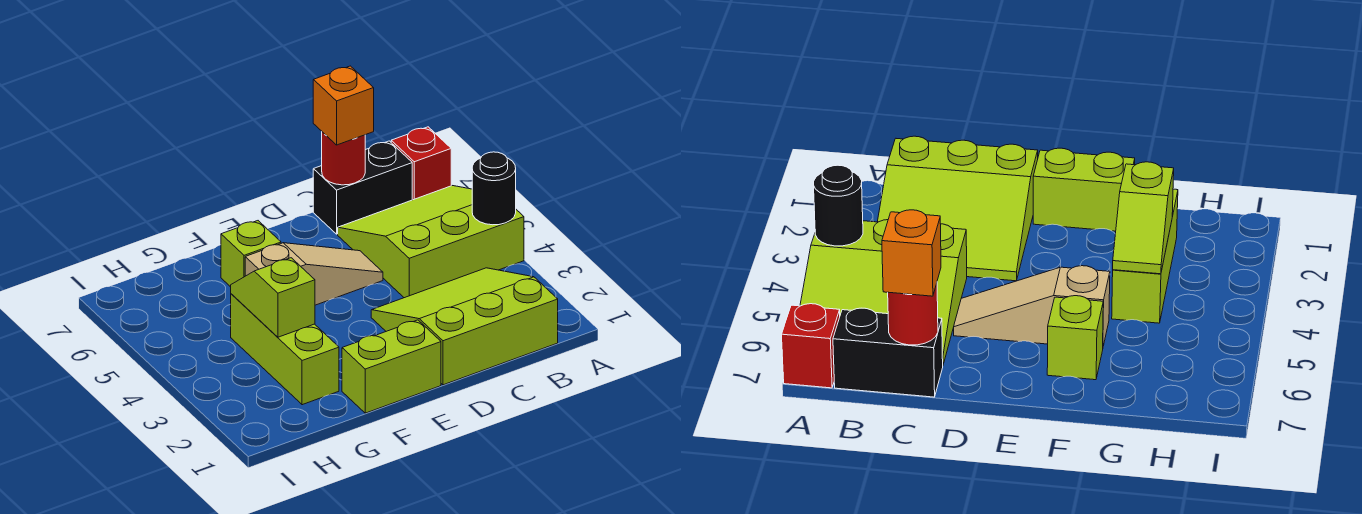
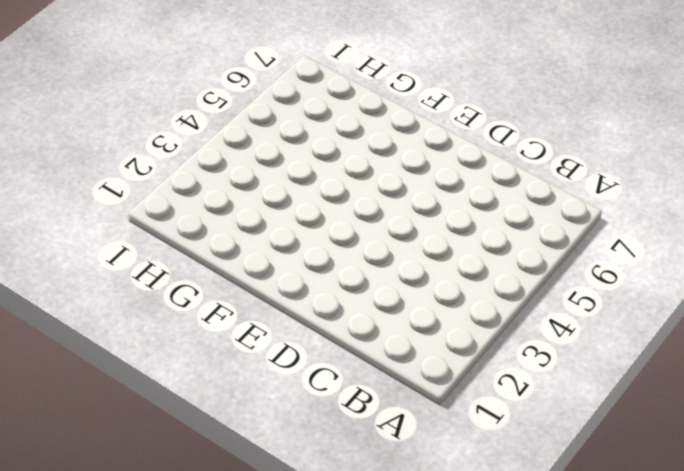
none -> lime slope A4:C6 level 1 top 4
none -> red brick A7 level 1
none -> lime slope B1:D3 level 1 top 1

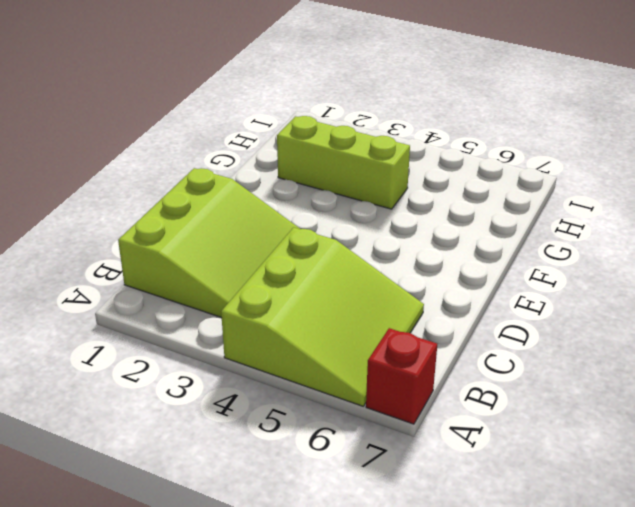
none -> black brick B7:C7 level 1
none -> tan slope D5:F5 level 1 top F
none -> lime brick E1:F1 level 1

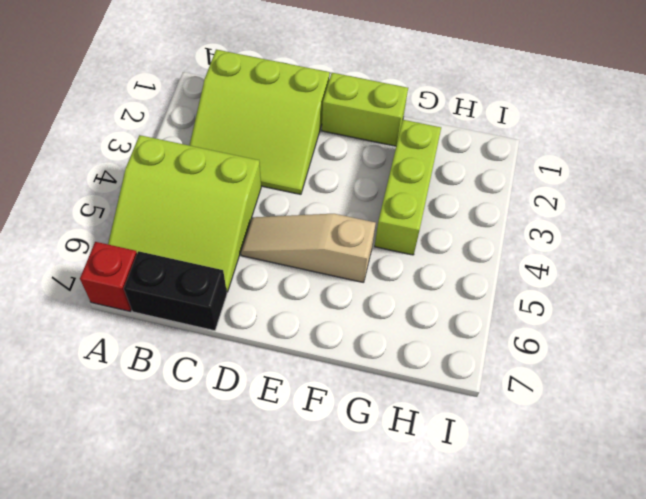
none -> lime brick F6 level 1
none -> black round brick A4 level 2
none -> red round brick C7 level 2

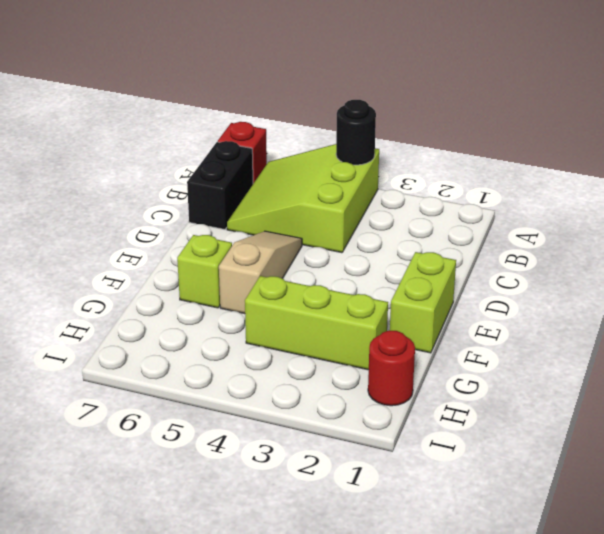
red round brick H1 level 1 -> red round brick C7 level 2
none -> lime slope B1:D3 level 1 top 1
none -> lime slope G3:G4 level 2 top 3
none -> orange brick C7 level 3

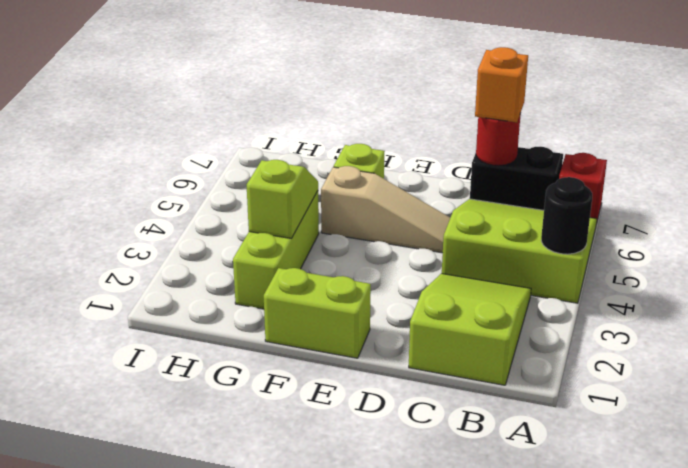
lime slope B1:C3 level 1 top 1 -> lime slope B1:D3 level 1 top 1

